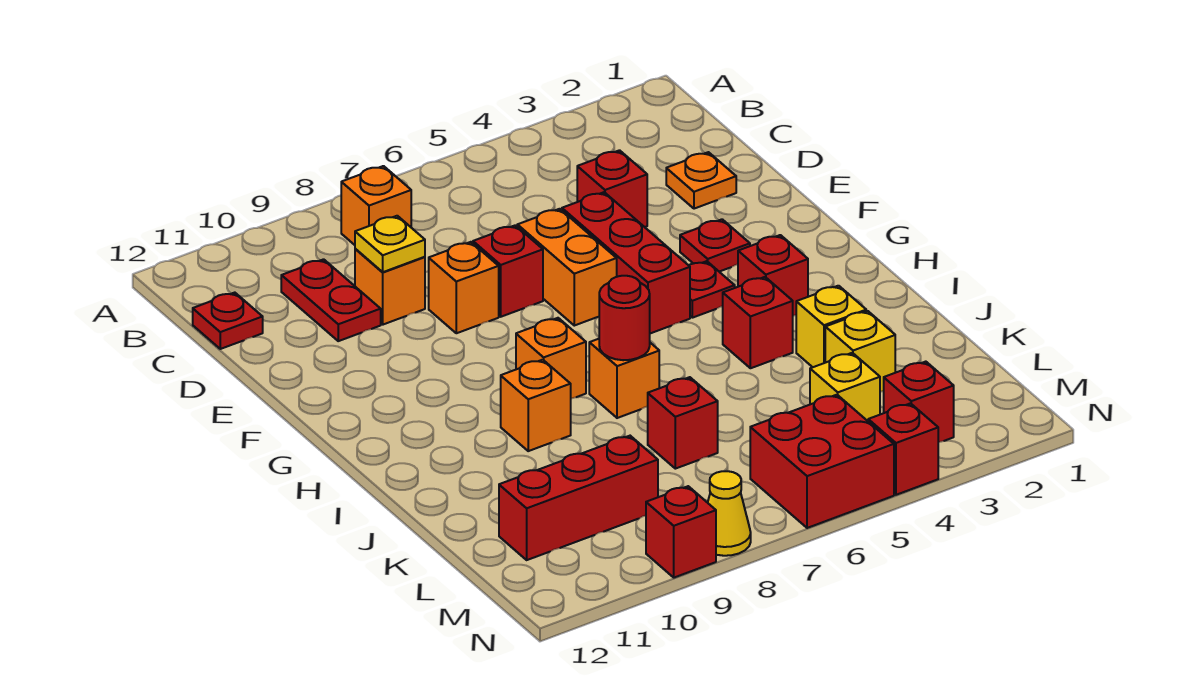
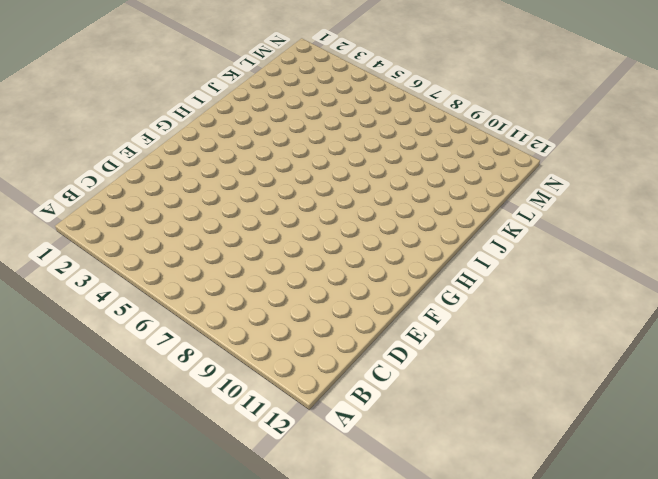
none -> orange brick B8 level 1
none -> red plate C10:D10 level 1
none -> red plate C12 level 1

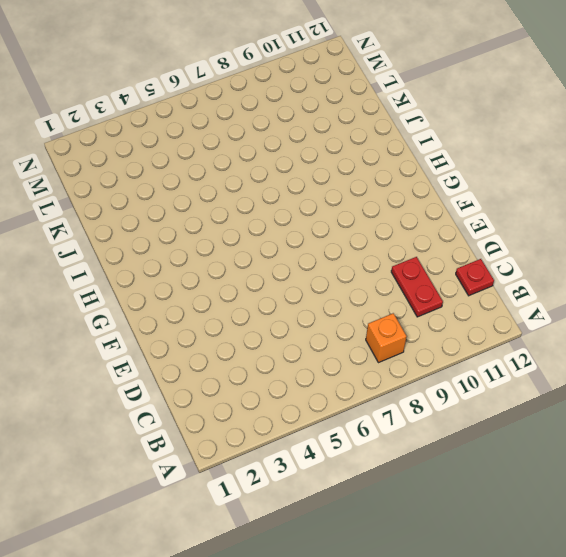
none -> orange plate D2 level 1
none -> red brick D4 level 1
none -> orange brick D9 level 1

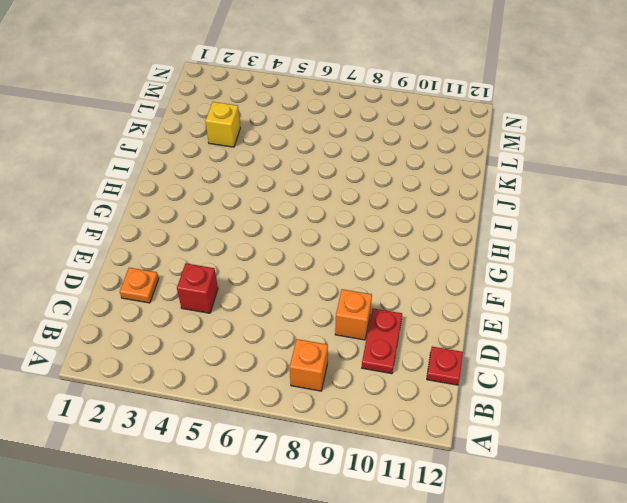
none -> red brick E5:G5 level 1
none -> orange brick E6:F6 level 1
none -> red brick E7 level 1

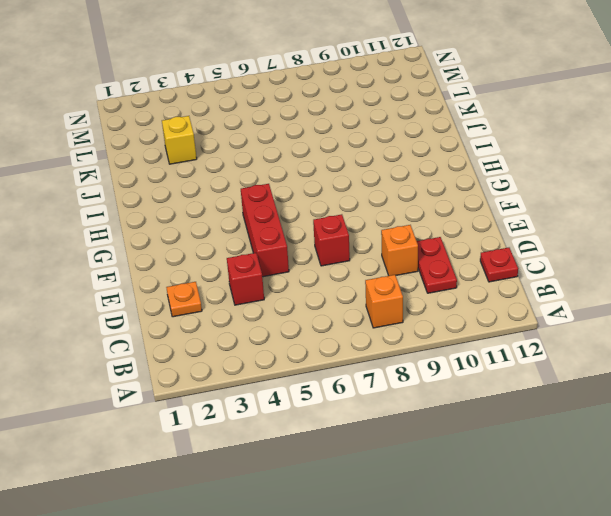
none -> orange brick E6:F6 level 1
none -> orange brick E8 level 1
none -> red plate F3 level 1

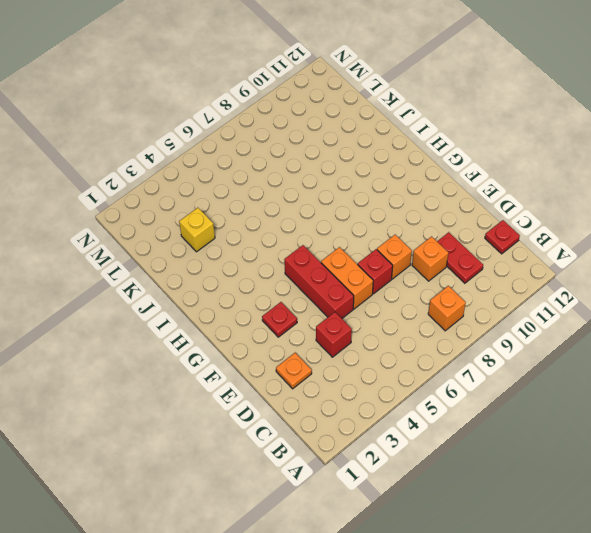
none -> red plate G4 level 1
none -> red brick H3 level 1
none -> orange brick H8 level 1

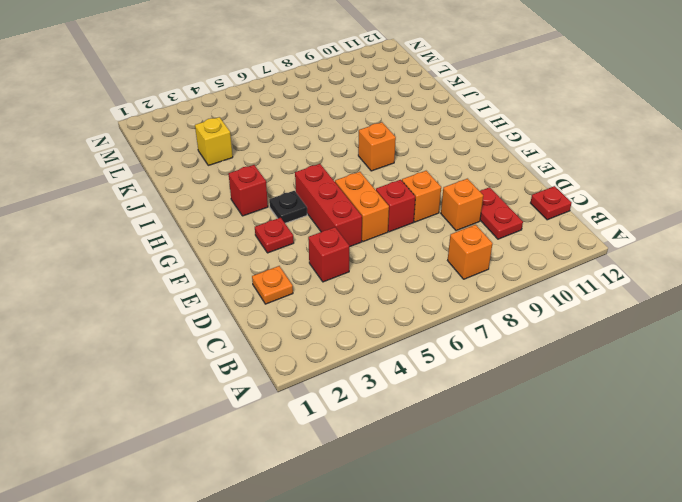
black plate G4 level 1 -> red plate G4 level 1
none -> red brick I4 level 1
none -> orange brick I7 level 1
none -> orange brick I9 level 1

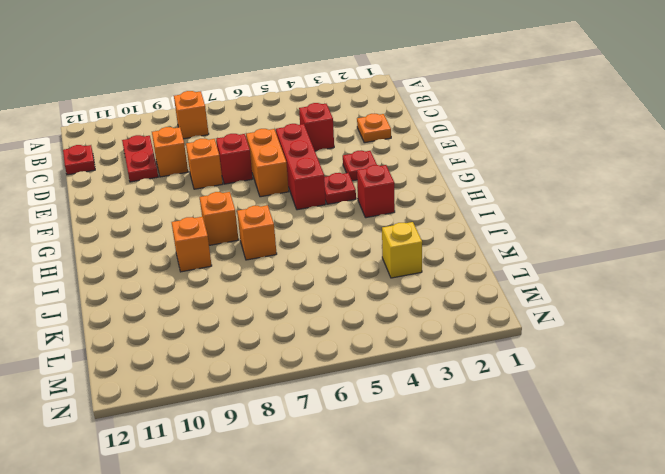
none -> red brick I4 level 1
none -> yellow brick J3 level 1
none -> red brick K7 level 1

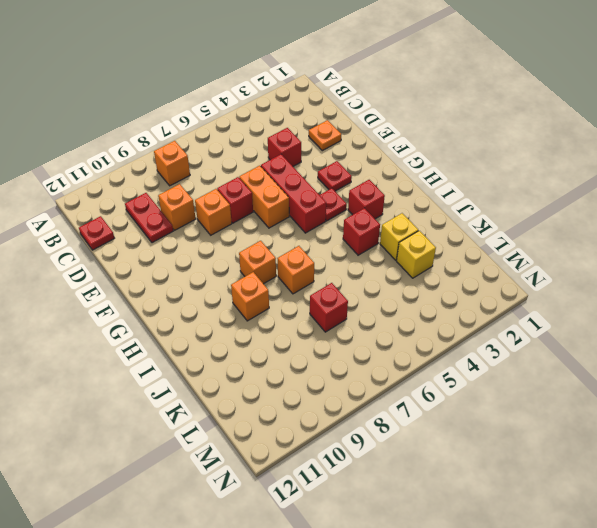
none -> yellow brick L4 level 1
none -> red brick L9:L11 level 1
none -> red brick M3 level 1

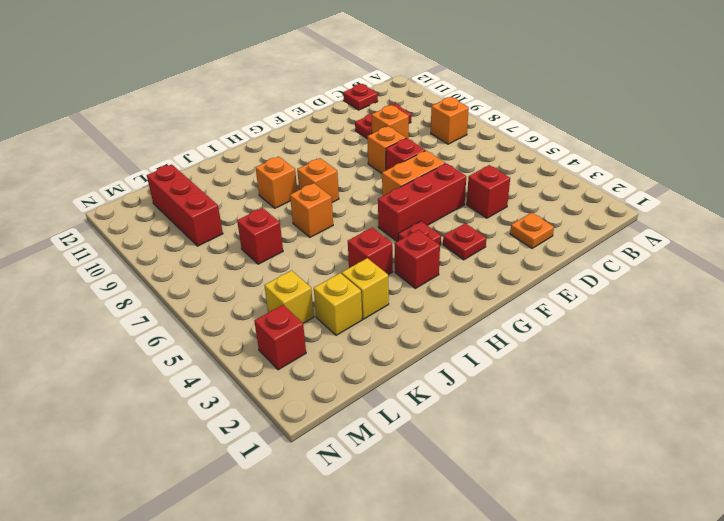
none -> red brick M5:N6 level 1
none -> red brick N4 level 1
none -> yellow cone N8 level 1

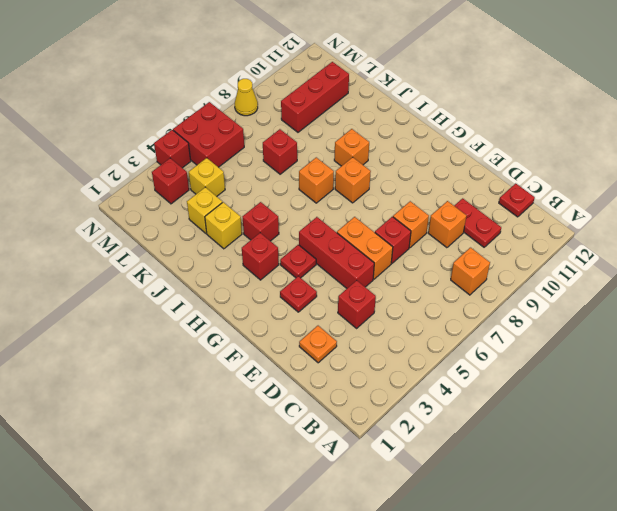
none -> red brick N9 level 1
none -> yellow plate D9 level 2
none -> red round brick I7 level 2

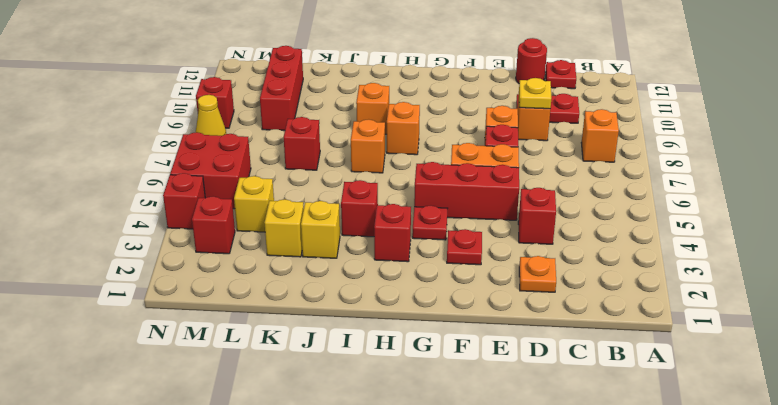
red round brick D12 level 1 -> red round brick I7 level 2

